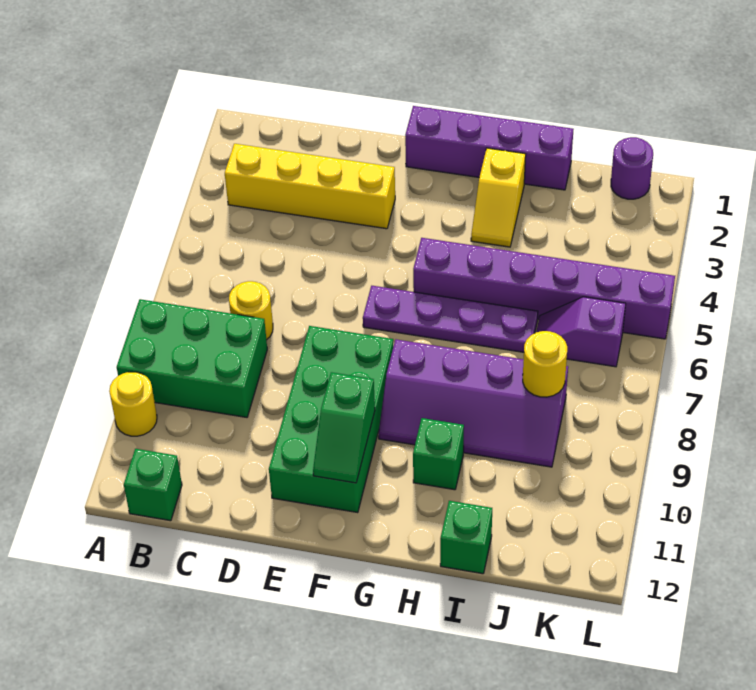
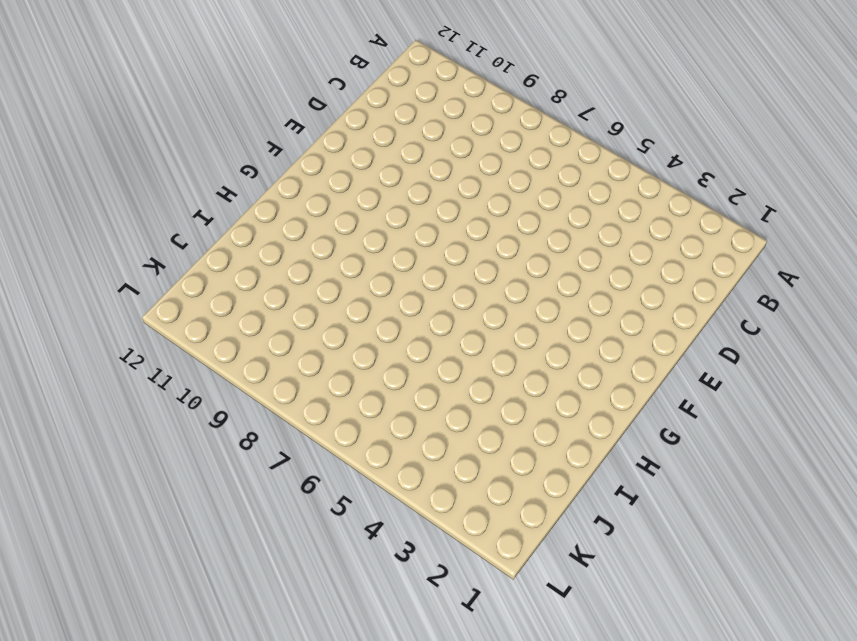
none -> green brick A8:C9 level 1
none -> yellow round brick A10 level 1
none -> yellow brick B3:E3 level 1

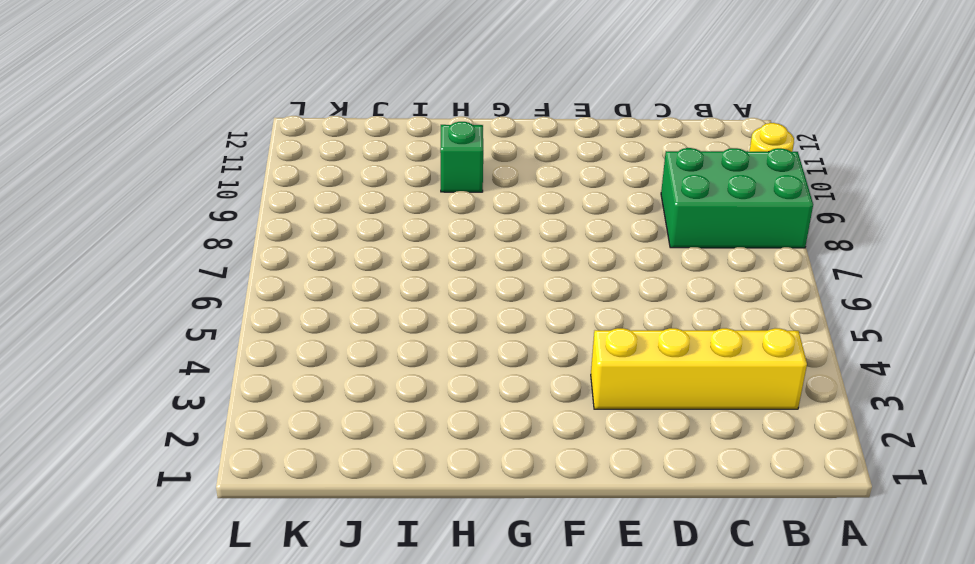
none -> green brick B12 level 1
none -> yellow round brick C7 level 1
none -> green brick E8:F11 level 1

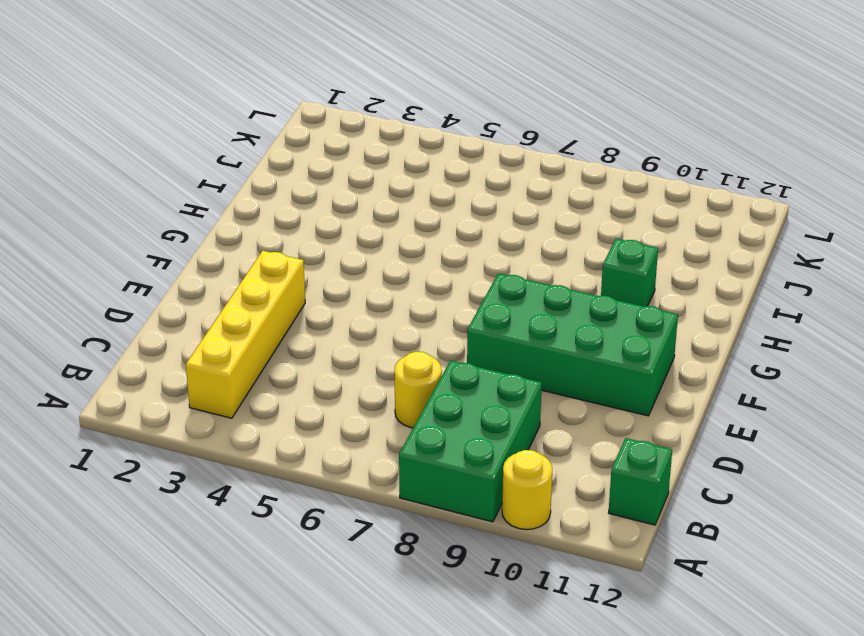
none -> purple brick F1:I1 level 1
none -> purple plate F6:I6 level 1
none -> purple brick G5:L5 level 1

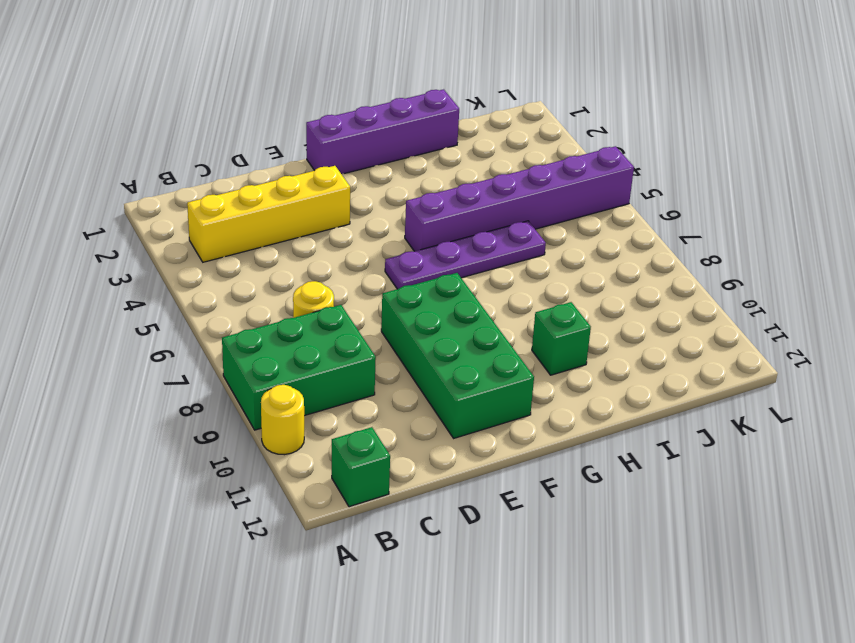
none -> purple slope G8:J9 level 1 top 8
none -> yellow slope H2:H3 level 1 top 2
none -> green brick I12 level 1

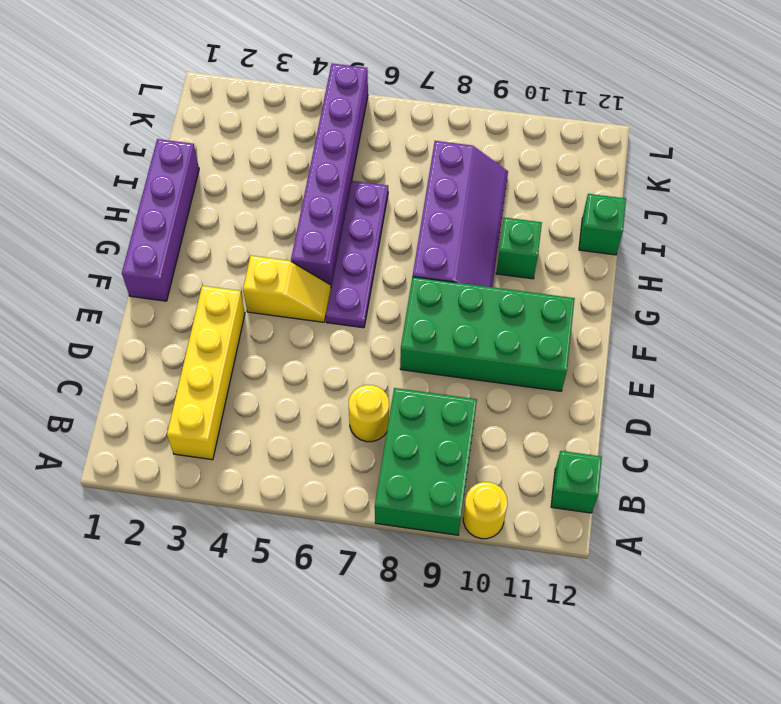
yellow slope F4:F5 level 1 top 4 -> yellow slope H2:H3 level 1 top 2
none -> purple slope J6:K6 level 1 top K
none -> purple round brick K1 level 1
none -> green slope F10:F11 level 2 top 10

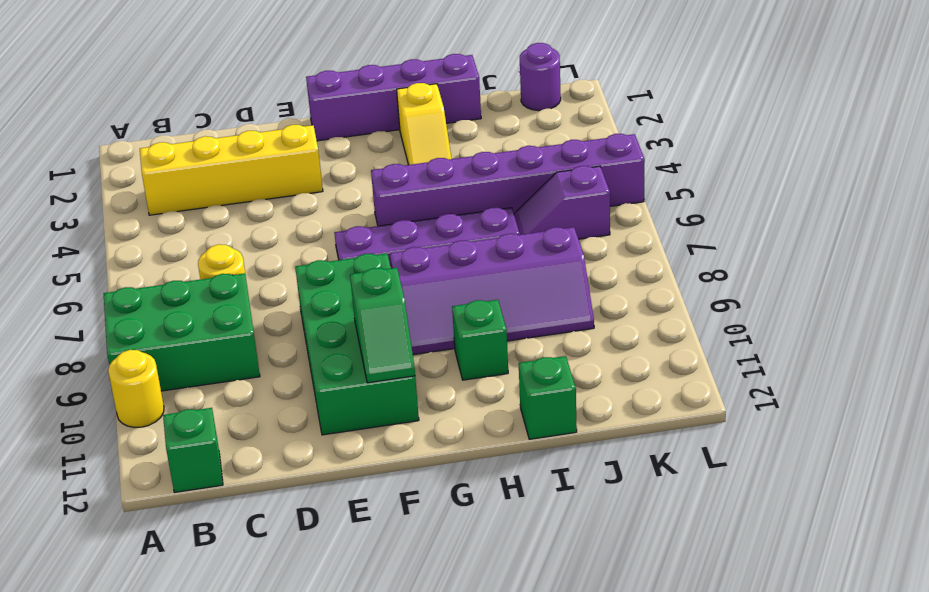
none -> yellow round brick J8 level 2

